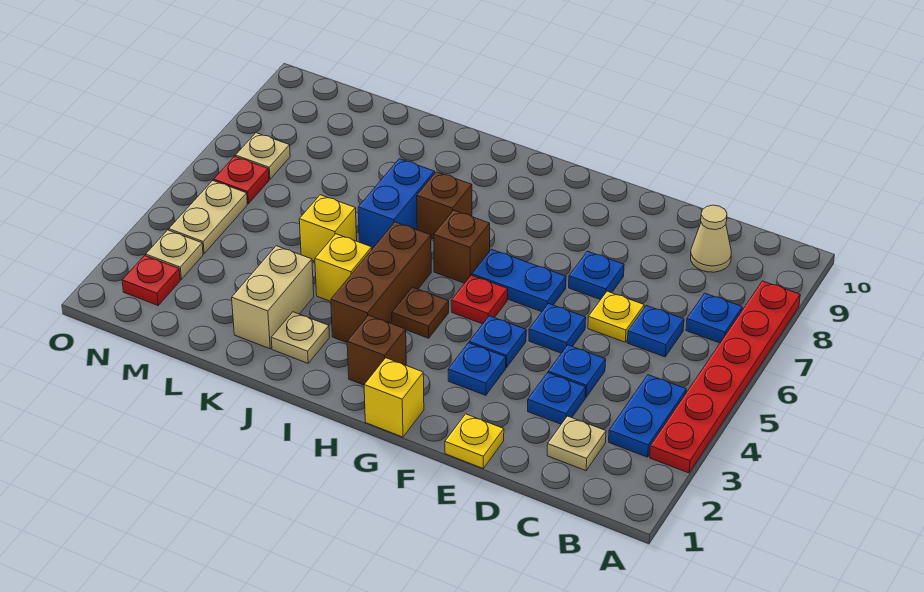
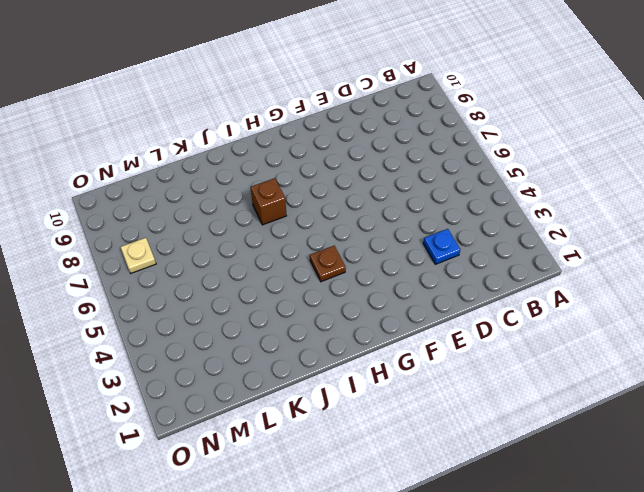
none -> red plate A3:A8 level 1
none -> blue plate B3:B4 level 1
none -> blue plate B7 level 1
none -> tan plate C2 level 1

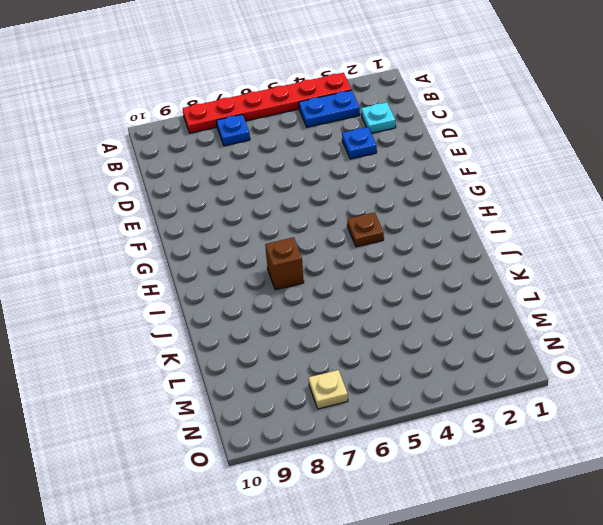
cyan plate C2 level 1 -> tan plate C2 level 1
none -> blue plate C6 level 1
none -> tan cone C9 level 1
none -> blue plate D4 level 1
none -> yellow plate D6 level 1

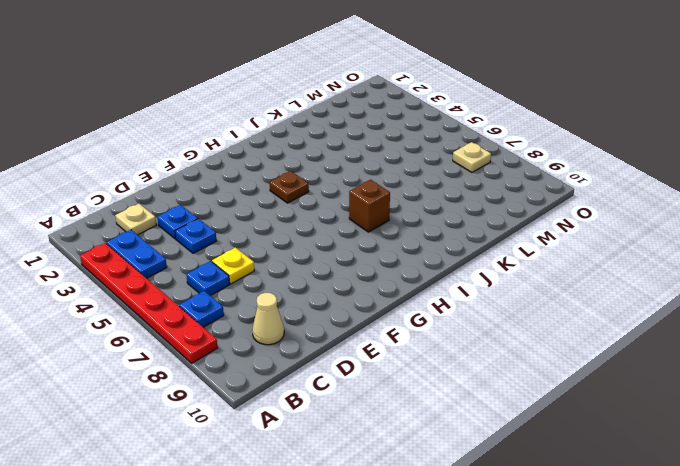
none -> yellow plate E1 level 1
none -> blue plate E5 level 1
none -> blue plate E7 level 1
none -> blue plate F3 level 1

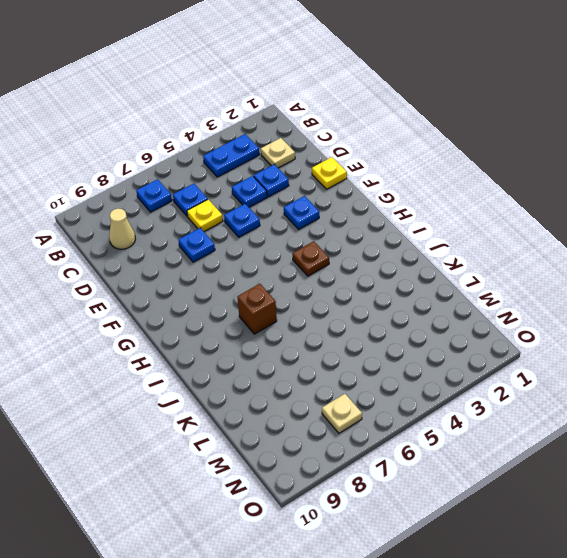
none -> red plate A3:A8 level 1
none -> blue plate F4 level 1
none -> blue plate F6:G6 level 1
none -> yellow brick G1 level 1

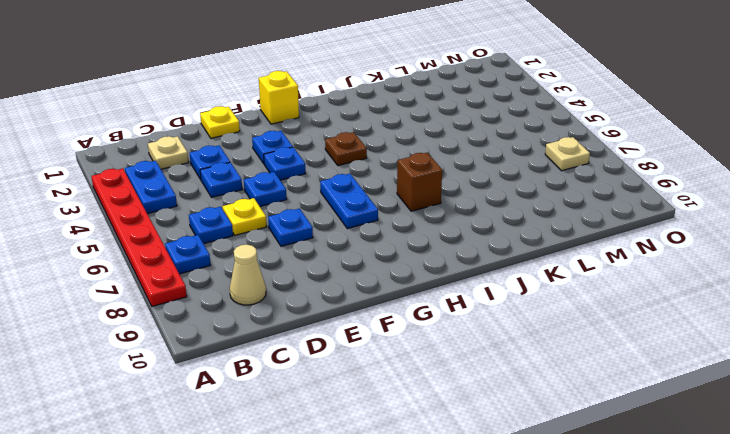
blue plate G6:G7 level 1 -> blue plate F6:G6 level 1
none -> red plate G5 level 1
none -> brown brick H2 level 1
none -> brown brick H6 level 1
none -> brown brick I3:I5 level 1

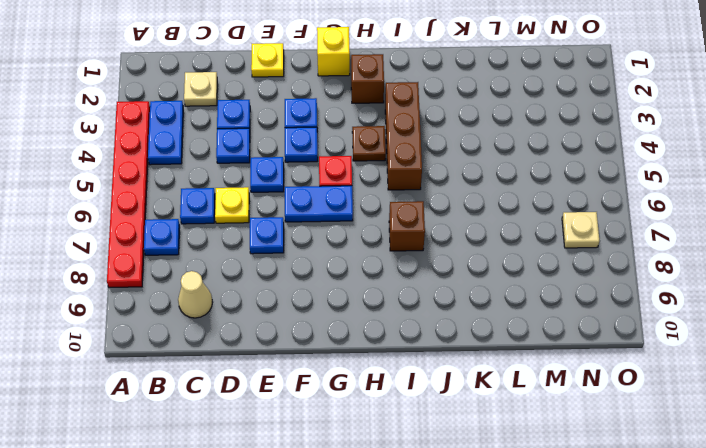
none -> brown brick H6 level 1
none -> tan plate J2 level 1
none -> yellow brick J4 level 1
none -> blue brick J6:J7 level 1

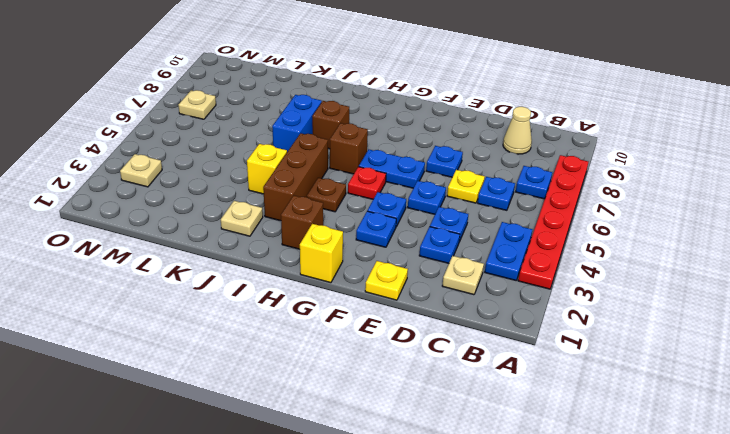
none -> tan brick K2:K3 level 1
none -> yellow brick K5 level 1
none -> red plate N2 level 1
none -> tan plate N4:N5 level 1

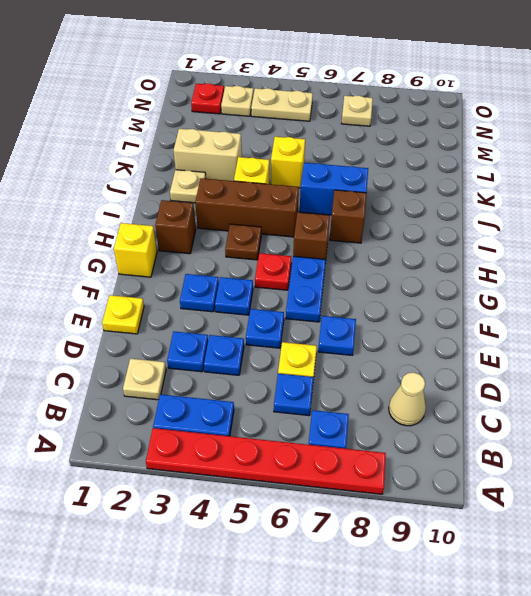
none -> red plate N6 level 1

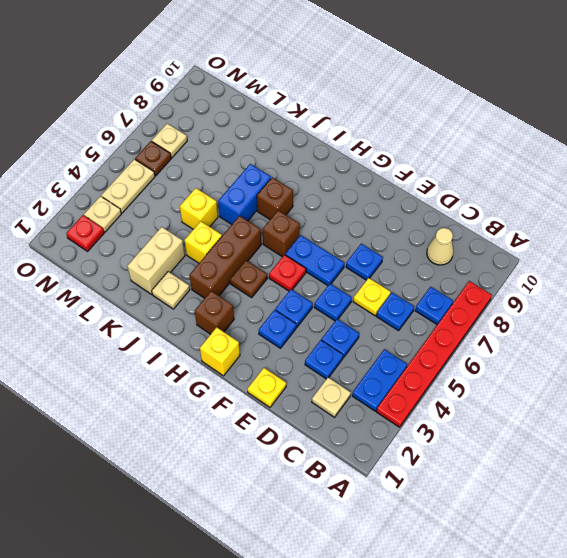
brown plate N6 level 1 -> red plate N6 level 1

